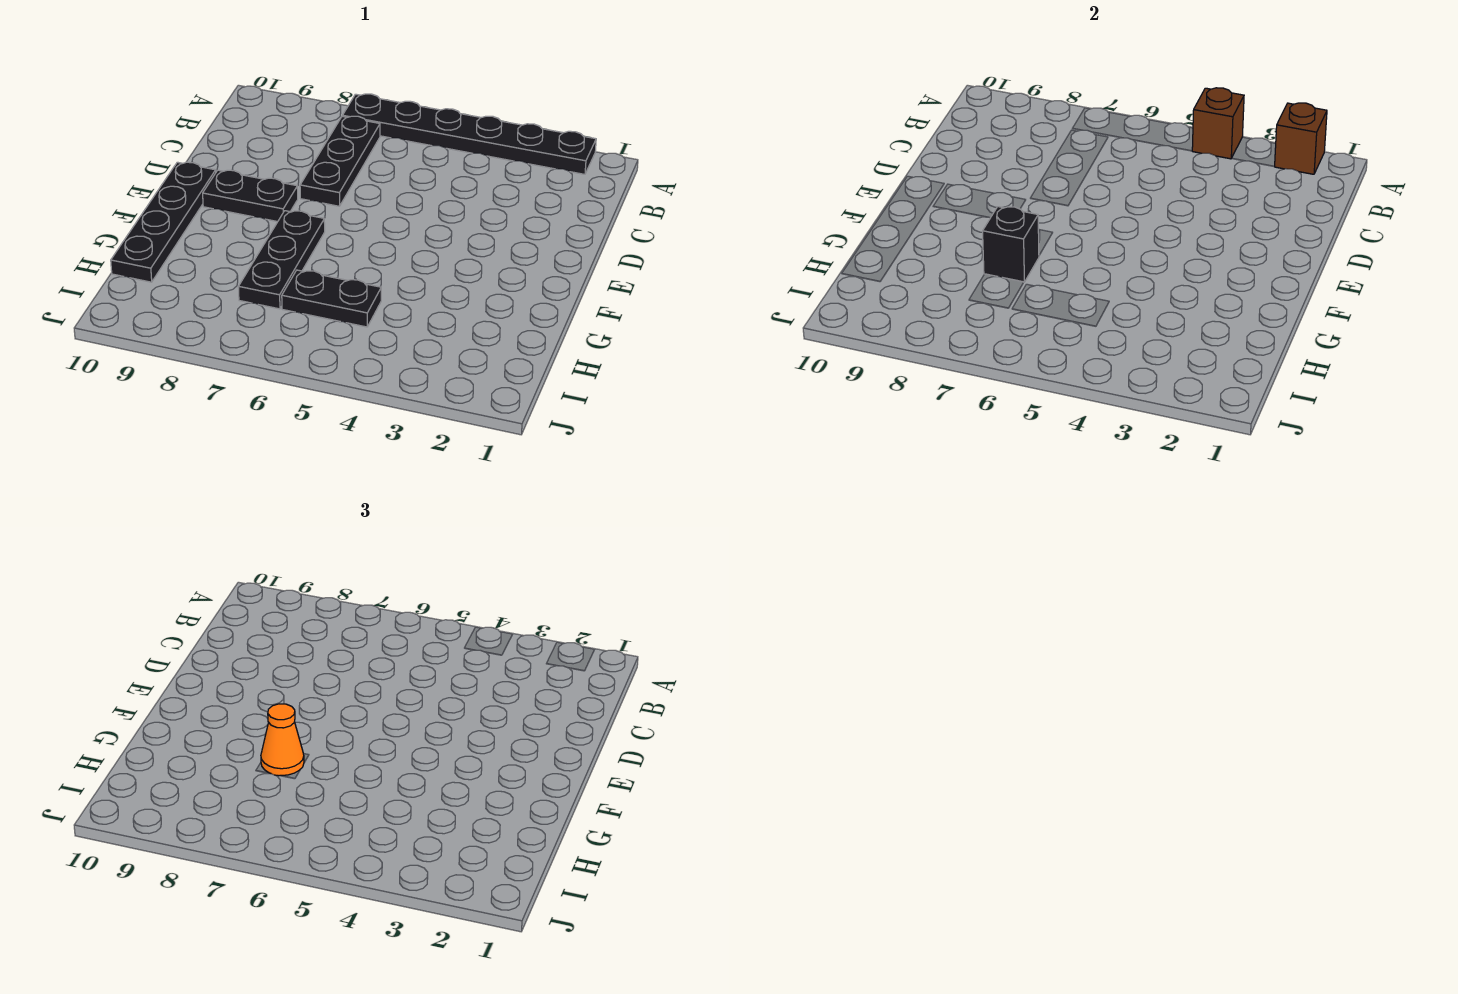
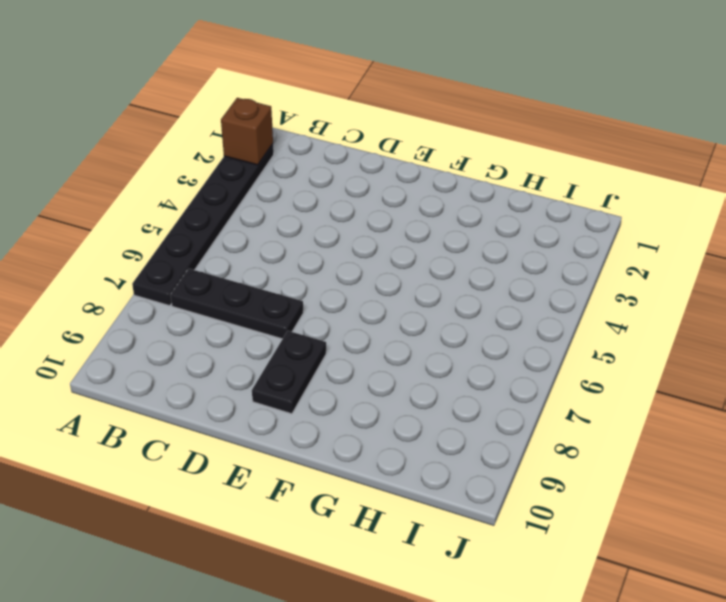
none -> black plate E10:H10 level 1
none -> black plate F7:H7 level 1

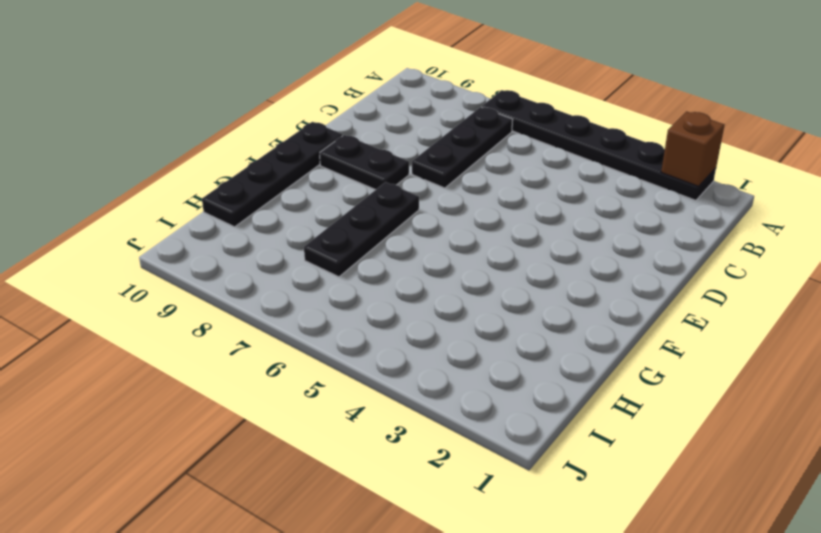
none -> black plate H5:H6 level 1
none -> brown brick A4 level 2

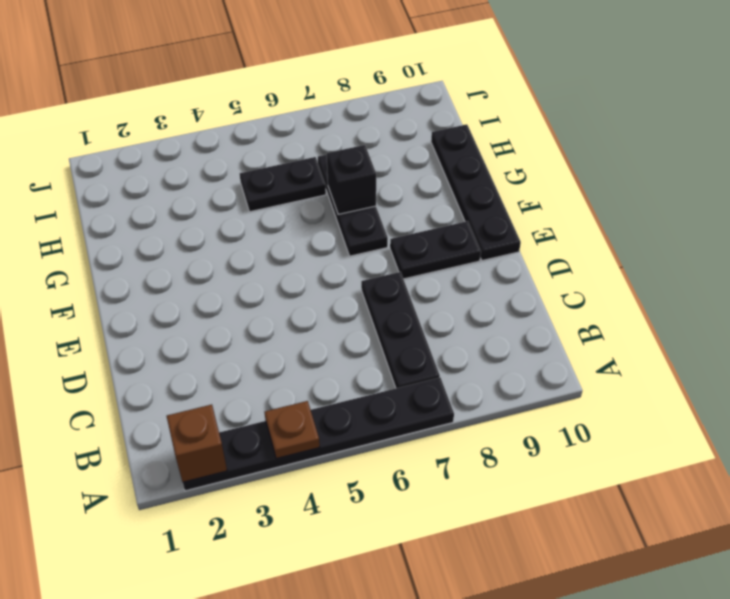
brown plate A4 level 2 -> brown brick A4 level 2
none -> orange cone G7 level 3

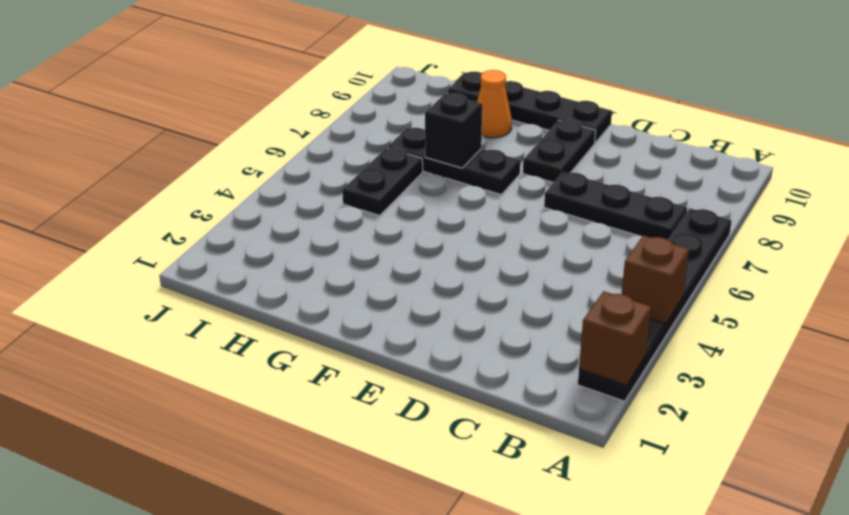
orange cone G9 level 1 -> orange cone G7 level 3

